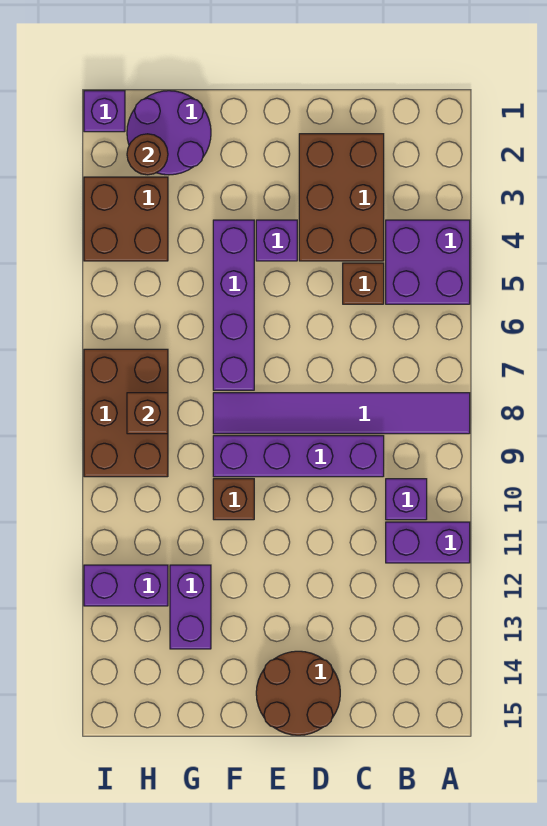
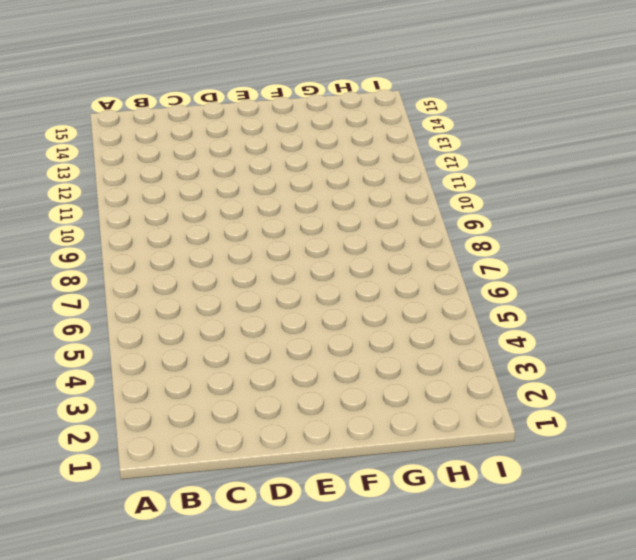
none -> purple brick A4:B5 level 1
none -> purple tile A8:F8 level 1
none -> purple brick A11:B11 level 1

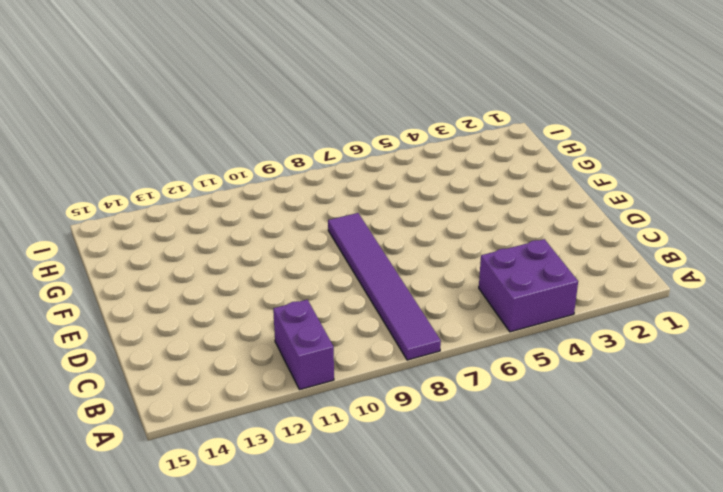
none -> purple brick B10 level 1
none -> brown brick C2:D4 level 1
none -> brown brick C5 level 1

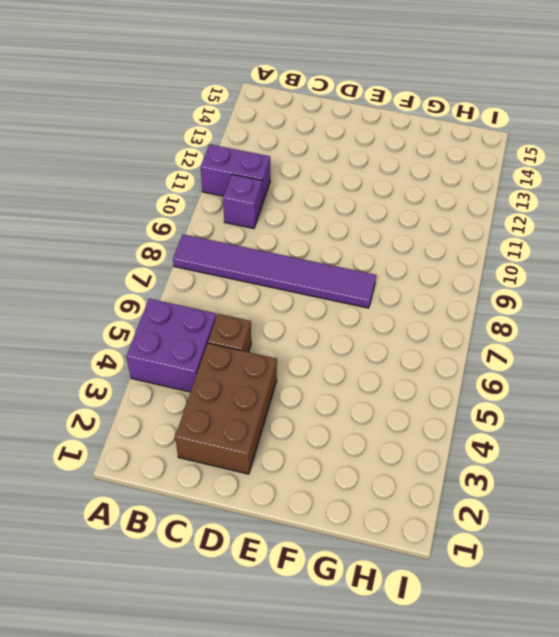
none -> purple brick C9:F9 level 1
none -> brown round brick D14:E15 level 1
none -> purple brick E4 level 1

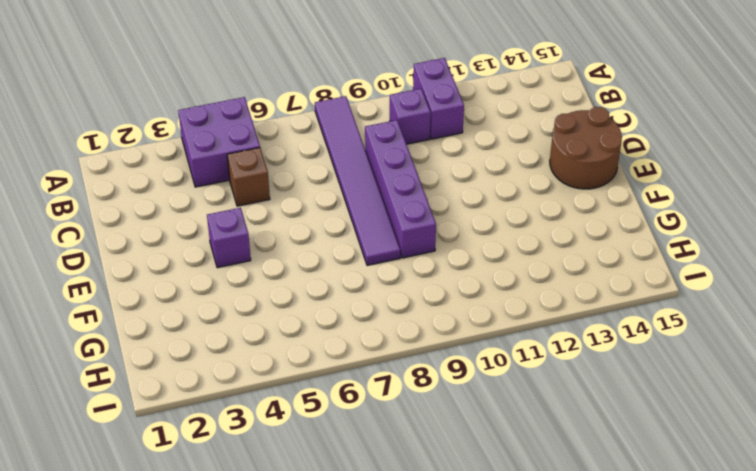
none -> brown brick C2:D4 level 1
none -> purple brick F4:F7 level 1
none -> brown brick F10 level 1

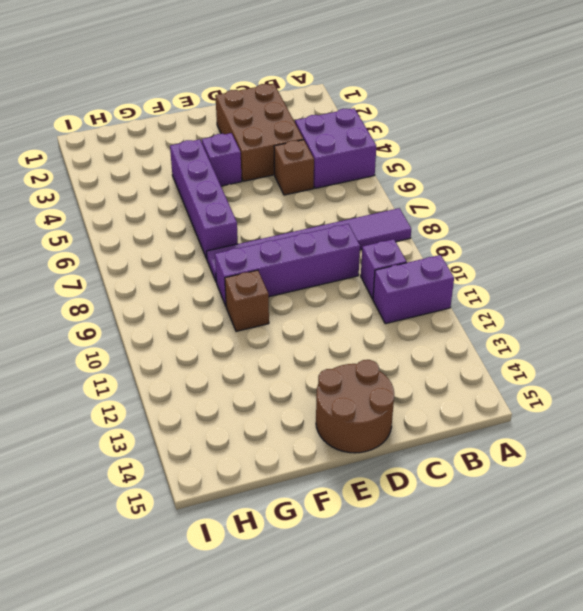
none -> purple round brick G1:H2 level 1
none -> purple brick G12:G13 level 1
none -> brown brick H3:I4 level 1

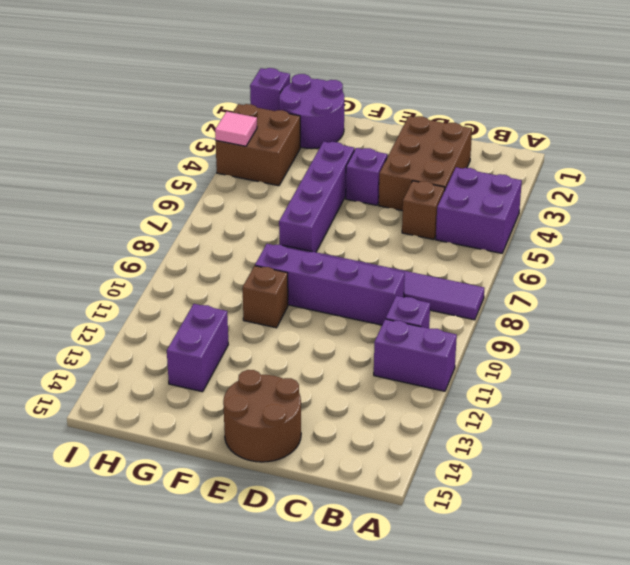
pink tile I4 level 2 -> none
none -> brown brick H7:I9 level 1
none -> purple brick H12:I12 level 1
none -> brown round brick H2 level 2

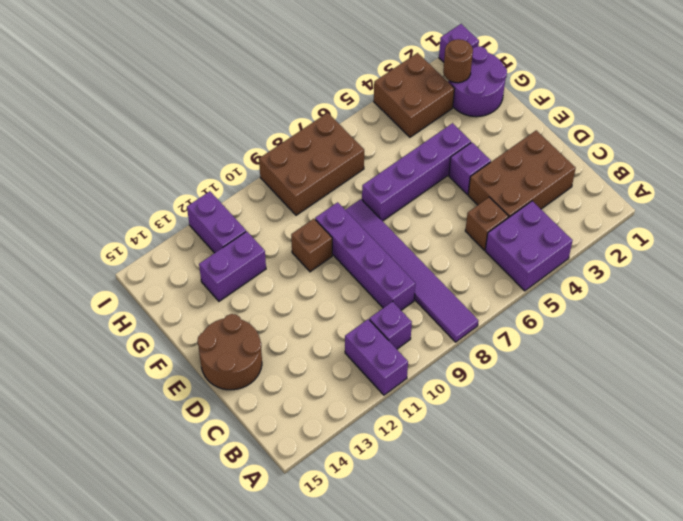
none -> brown brick H8 level 2

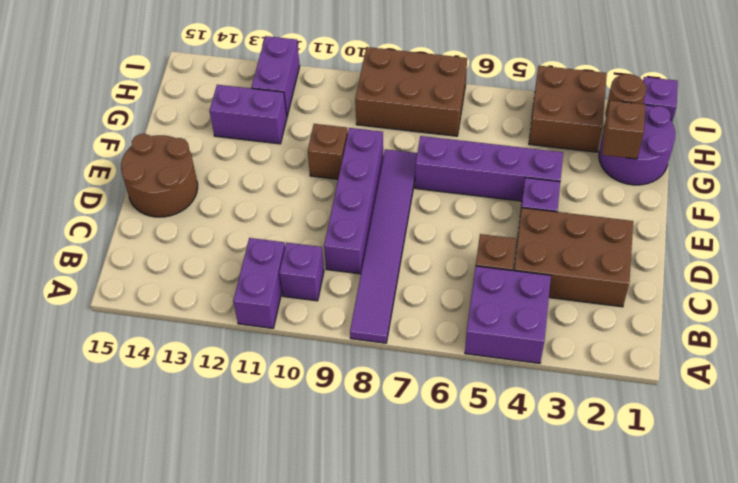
brown brick G2 level 2 -> brown brick H8 level 2

